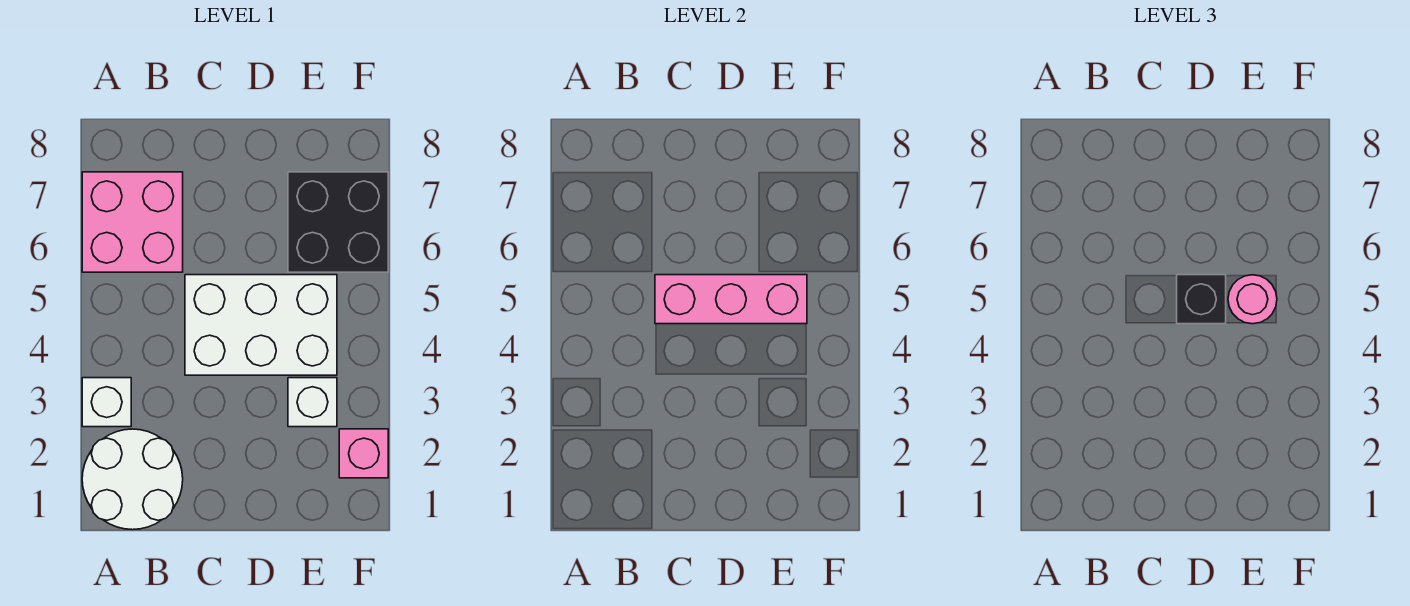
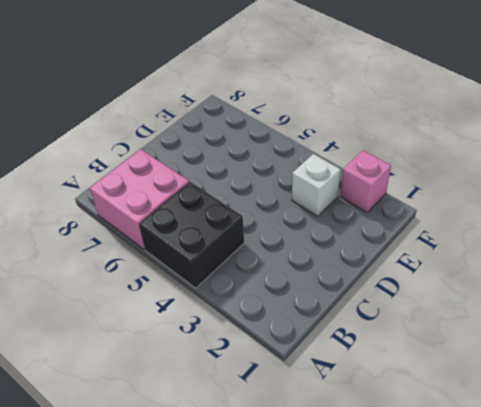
black brick A4:B5 level 1 -> black brick E6:F7 level 1
none -> white round brick A1:B2 level 1
none -> white brick A3 level 1

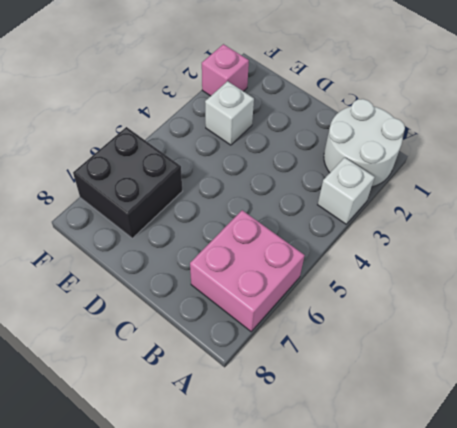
none -> white brick C4:E5 level 1
none -> pink brick C5:E5 level 2

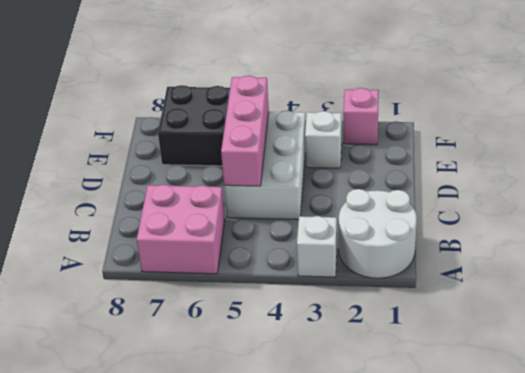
none -> black brick D5 level 3
none -> pink round brick E5 level 3

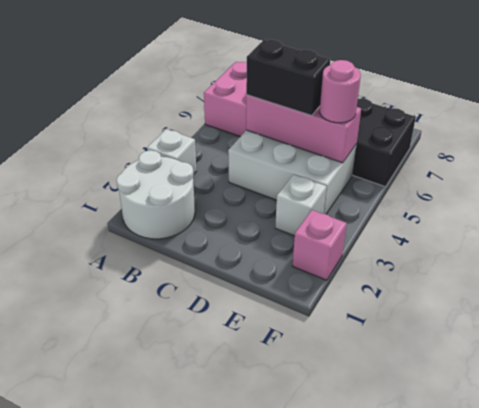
black brick C5:D5 level 3 -> black brick D5 level 3

